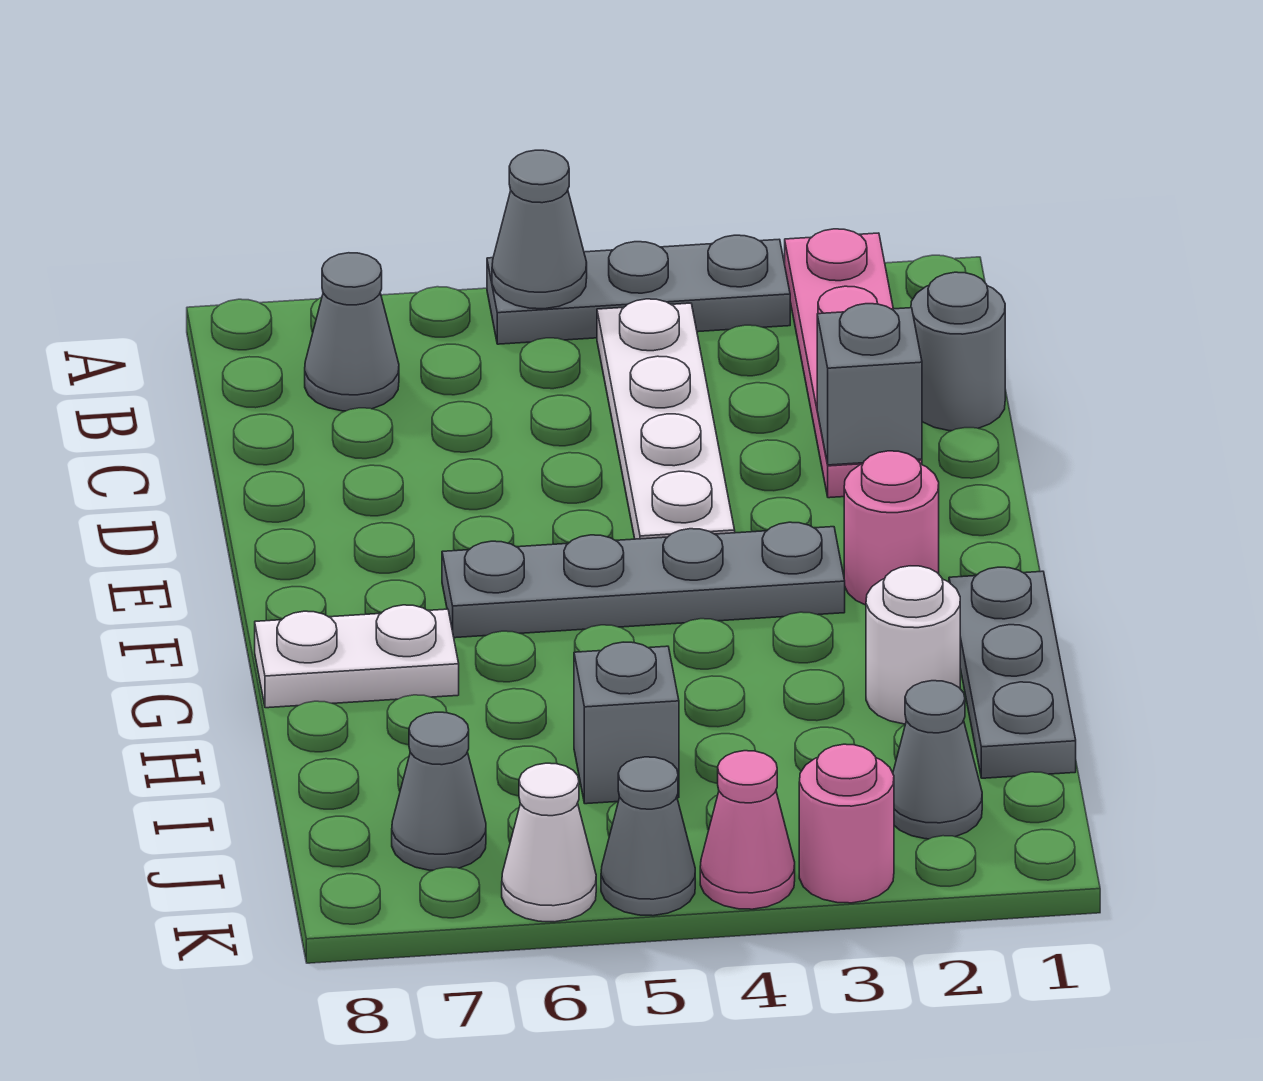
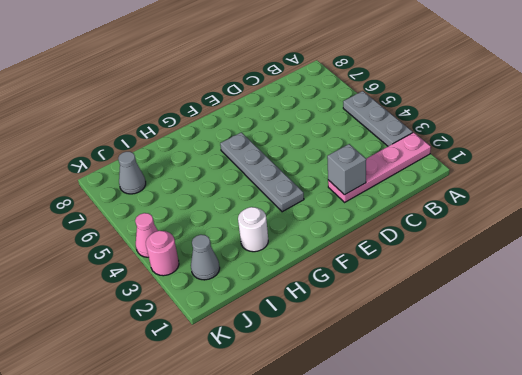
none -> white plate B4:E4 level 1
none -> grey cone B7 level 1
none -> grey round brick C1 level 1

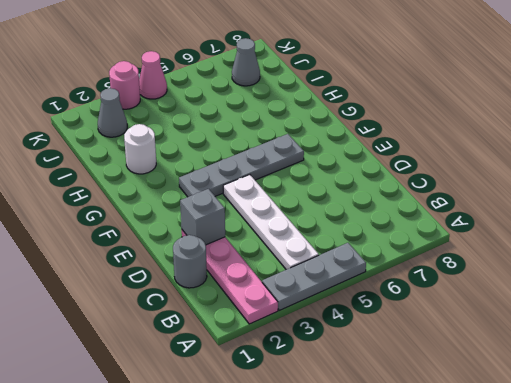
none -> grey cone B7 level 1
none -> pink round brick F2 level 1
none -> grey plate G1:I1 level 1

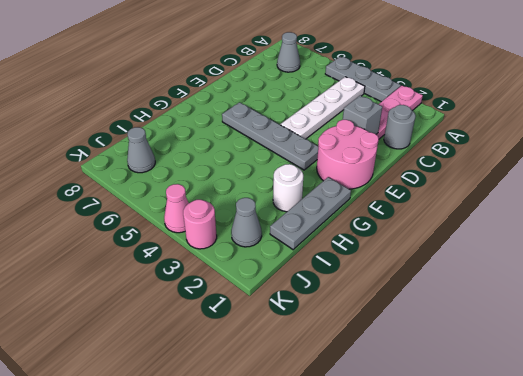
pink round brick E1:F2 level 1 -> pink round brick F2 level 1
none -> white plate G7:G8 level 1
none -> grey brick I5 level 1
none -> grey cone K5 level 1

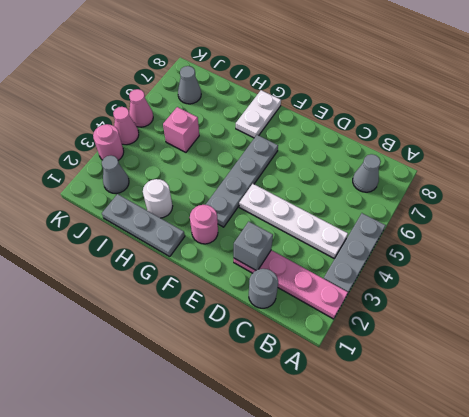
pink brick I5 level 1 -> grey brick I5 level 1
pink cone K5 level 1 -> grey cone K5 level 1
none -> white cone K6 level 1
none -> grey cone A5 level 2

